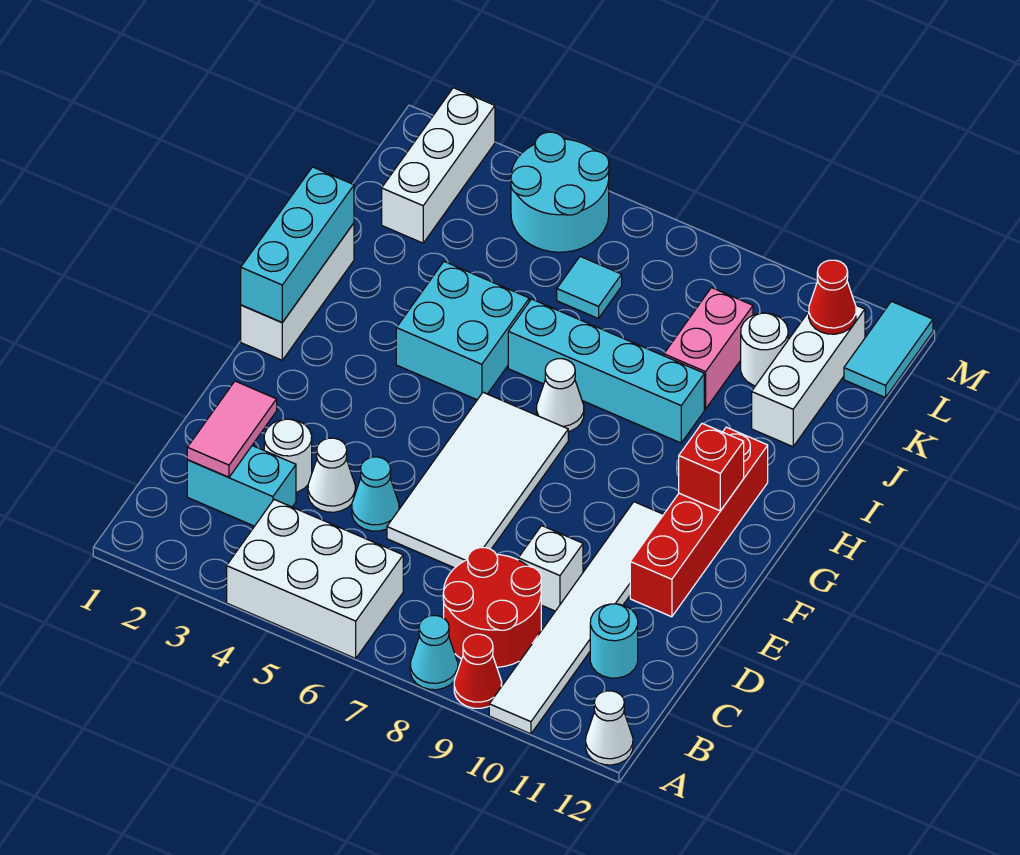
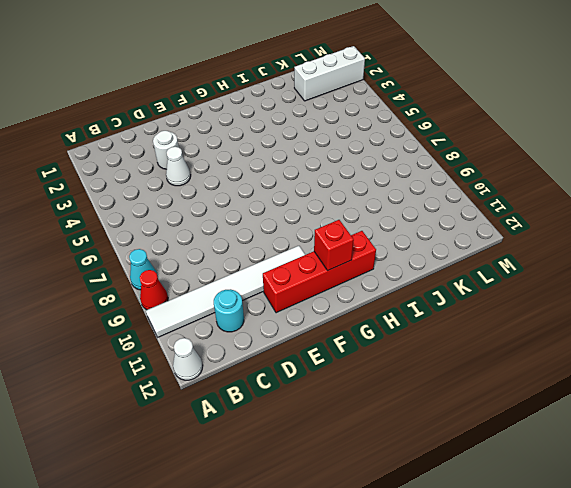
none -> white brick A4:B6 level 1
none -> red round brick B8:C9 level 1
none -> cyan brick C2:C3 level 1

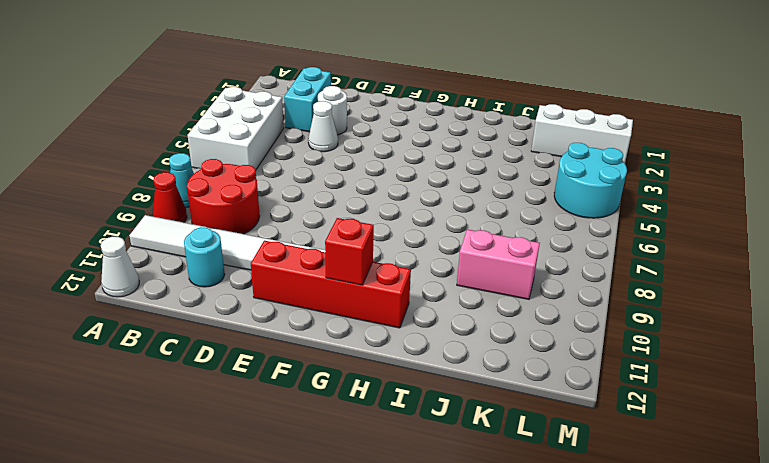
none -> cyan cone D5 level 1
none -> white tile D6:G7 level 1
none -> white brick D9 level 1

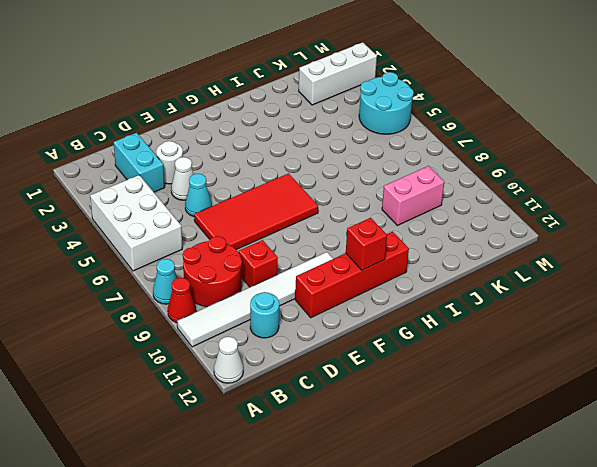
red tile D6:G7 level 1 -> white tile D6:G7 level 1
red brick D9 level 1 -> white brick D9 level 1
none -> white brick G1:I1 level 1
none -> cyan brick H4:I5 level 1
none -> white cone H7 level 1

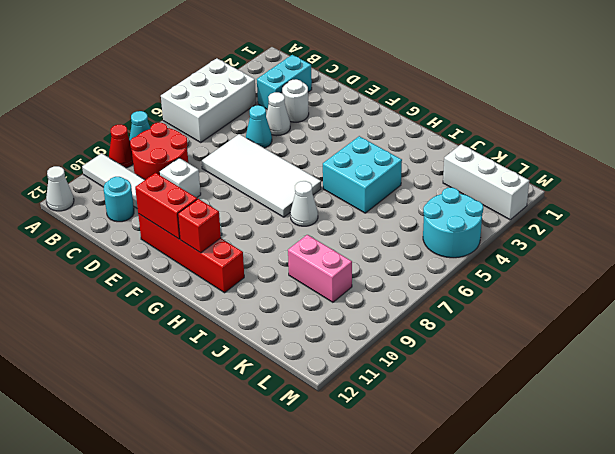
red brick E11:F11 level 2 -> none
none -> white brick G1:I1 level 1
none -> cyan brick I6:I9 level 1
none -> white brick J11:L11 level 1

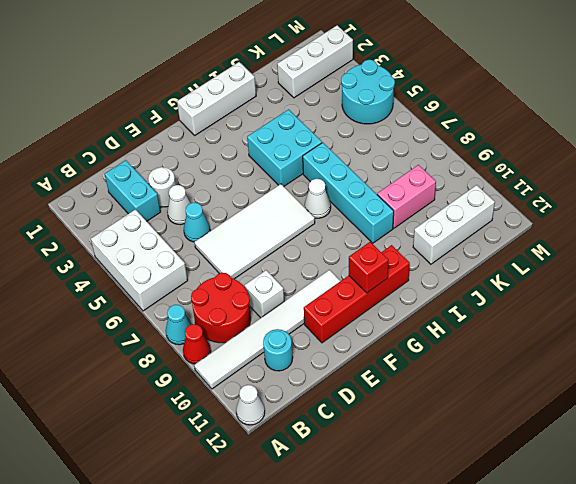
none -> cyan tile K6 level 1
none -> white round brick K10 level 1
none -> cyan tile L12:M12 level 1

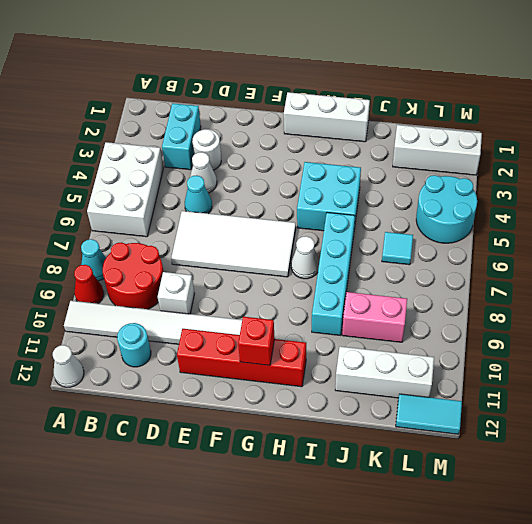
none -> white round brick K10 level 1
none -> pink tile C2:D2 level 2
none -> cyan brick G1:I1 level 2

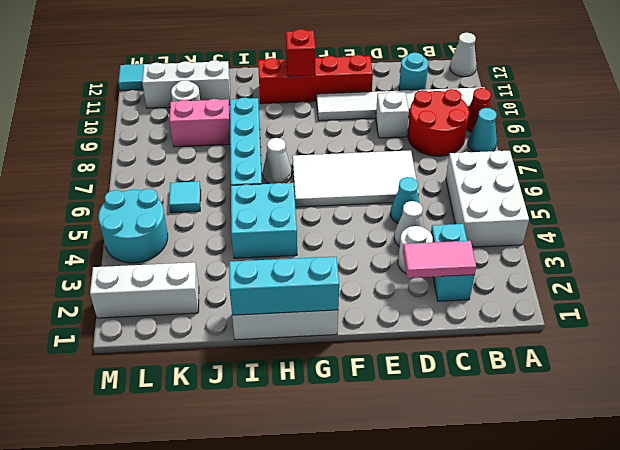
none -> red cone L11 level 2

